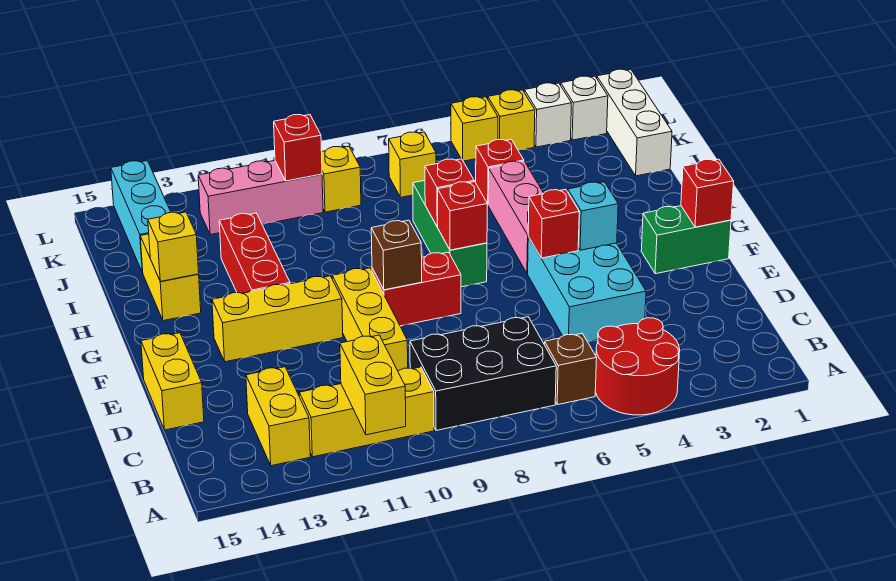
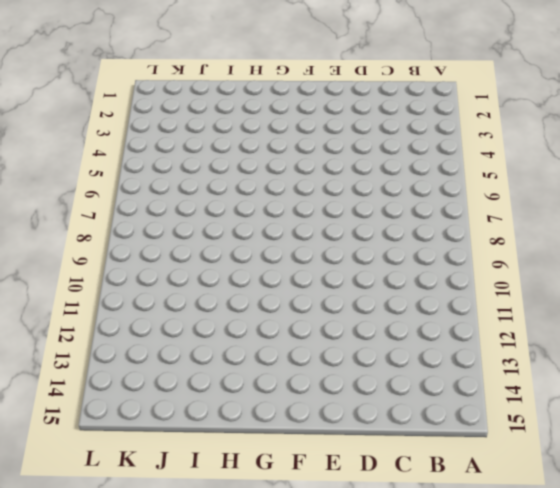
none -> red round brick A4:B5 level 1
none -> brown brick B6 level 1
none -> black brick B7:C9 level 1
none -> yellow brick B10:B12 level 1

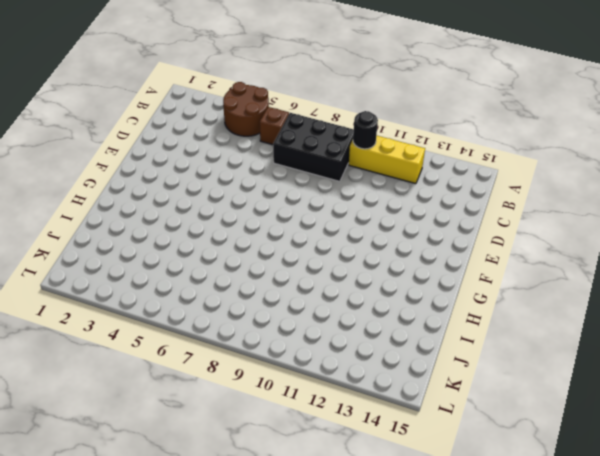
brown round brick A4:B5 level 1 -> red round brick A4:B5 level 1
black round brick B10 level 2 -> none
none -> yellow brick B13:C13 level 1
none -> cyan brick D4:F5 level 1
none -> yellow brick D10:F10 level 1
none -> yellow brick D15:E15 level 1

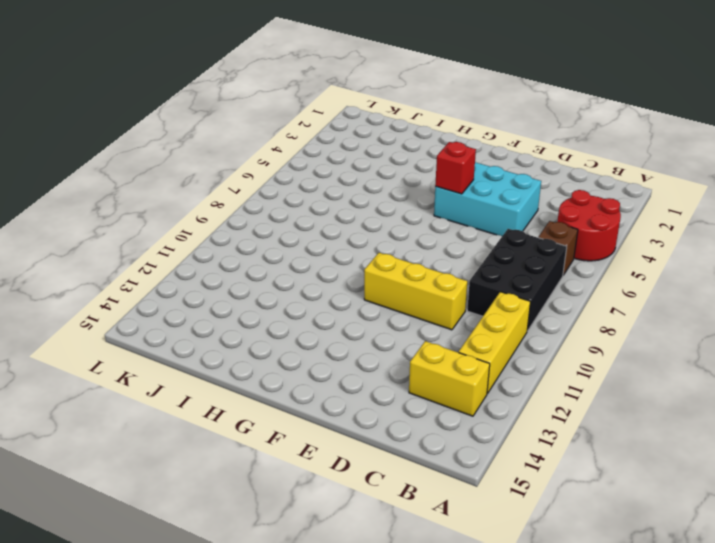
none -> yellow brick D15:E15 level 1
none -> green brick F1:F2 level 1
none -> red brick F8:F9 level 1
none -> yellow brick F11:F13 level 1

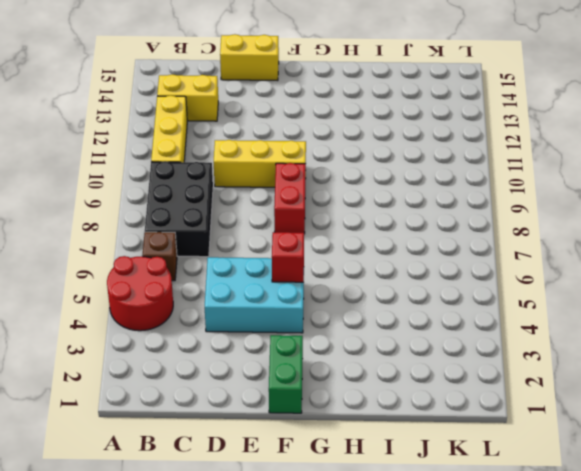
none -> yellow brick F11:F13 level 1
none -> pink brick G5:I5 level 1
none -> green brick G7:I7 level 1
none -> red brick G12:I12 level 1

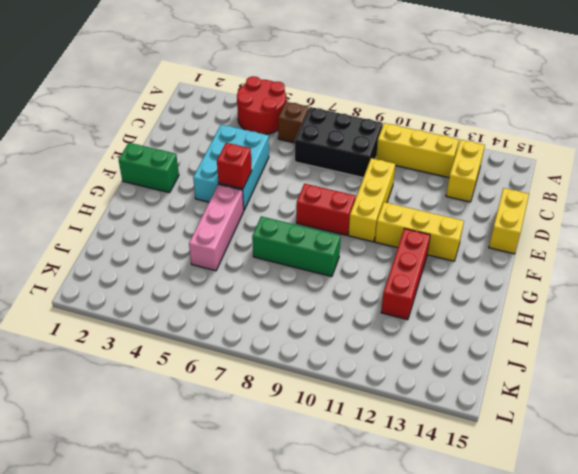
green brick H7:H9 level 1 -> green brick G7:I7 level 1
none -> yellow brick H14:I14 level 1
none -> white brick J1:L1 level 1
none -> red brick J5 level 1
none -> cyan brick J14:L14 level 1

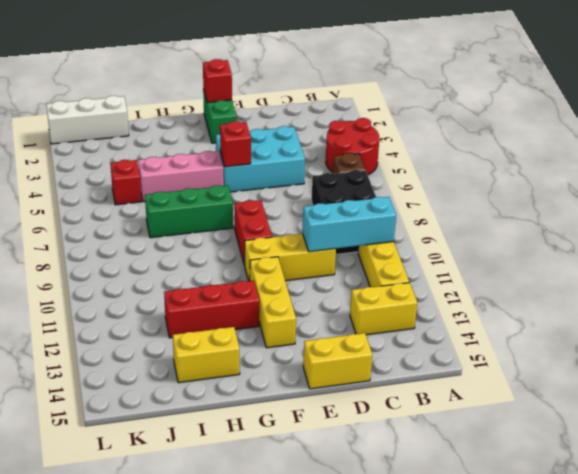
cyan brick B10:D10 level 2 -> cyan brick J14:L14 level 1
none -> yellow brick K7 level 1
none -> yellow brick K9 level 1
none -> pink brick K10:K12 level 1
none -> white brick L2 level 1

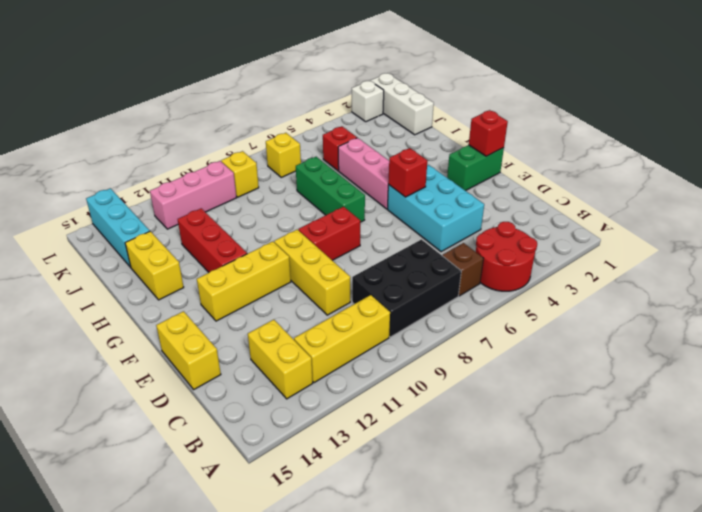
none -> white brick L3 level 1
none -> yellow brick L4 level 1
none -> yellow brick L5 level 1
none -> yellow brick A11:B11 level 2

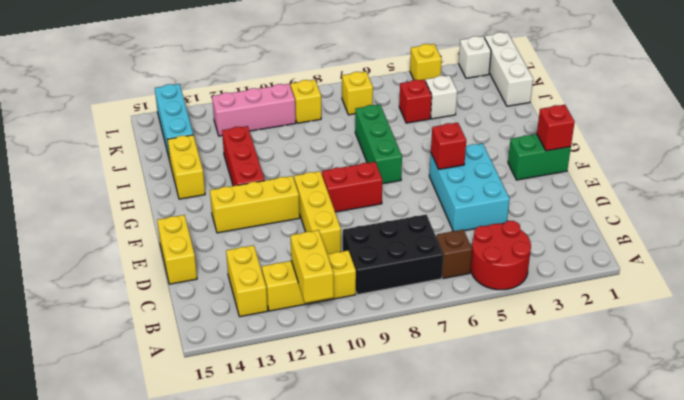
white brick J4 level 1 -> white brick L3 level 1
none -> pink brick G5:I5 level 1
none -> yellow brick L5 level 1
none -> cyan brick F4 level 2
none -> brown brick F9 level 2

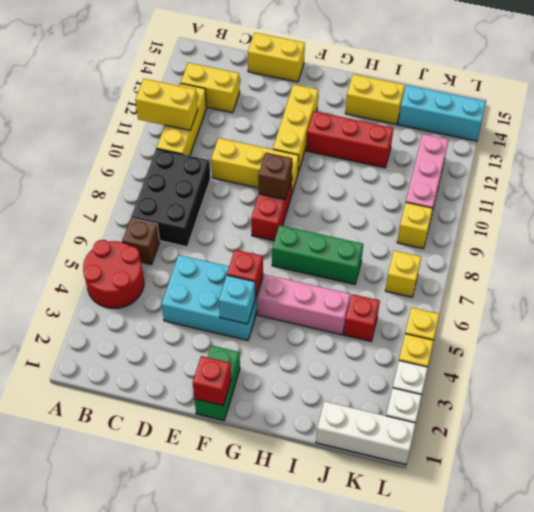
none -> red brick G7 level 2
none -> red brick H7 level 2
none -> yellow brick H14 level 2
none -> red brick K10 level 2

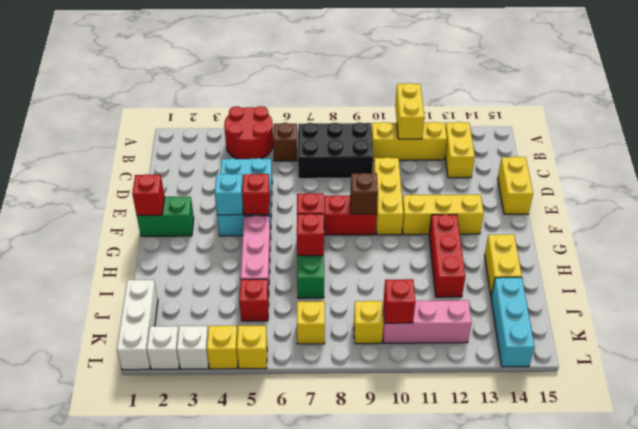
none -> yellow brick H14 level 2

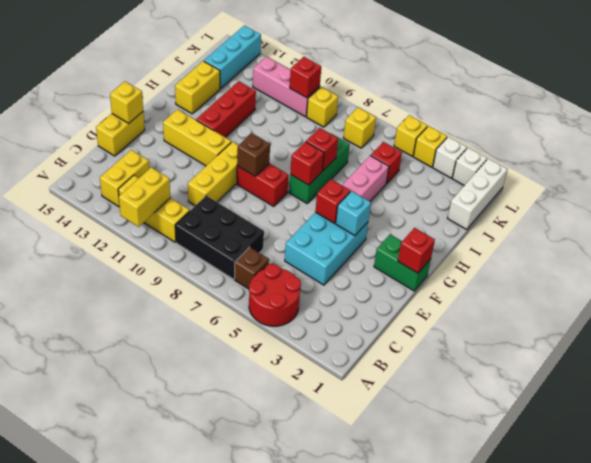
yellow brick E15 level 2 -> yellow brick H14 level 2

